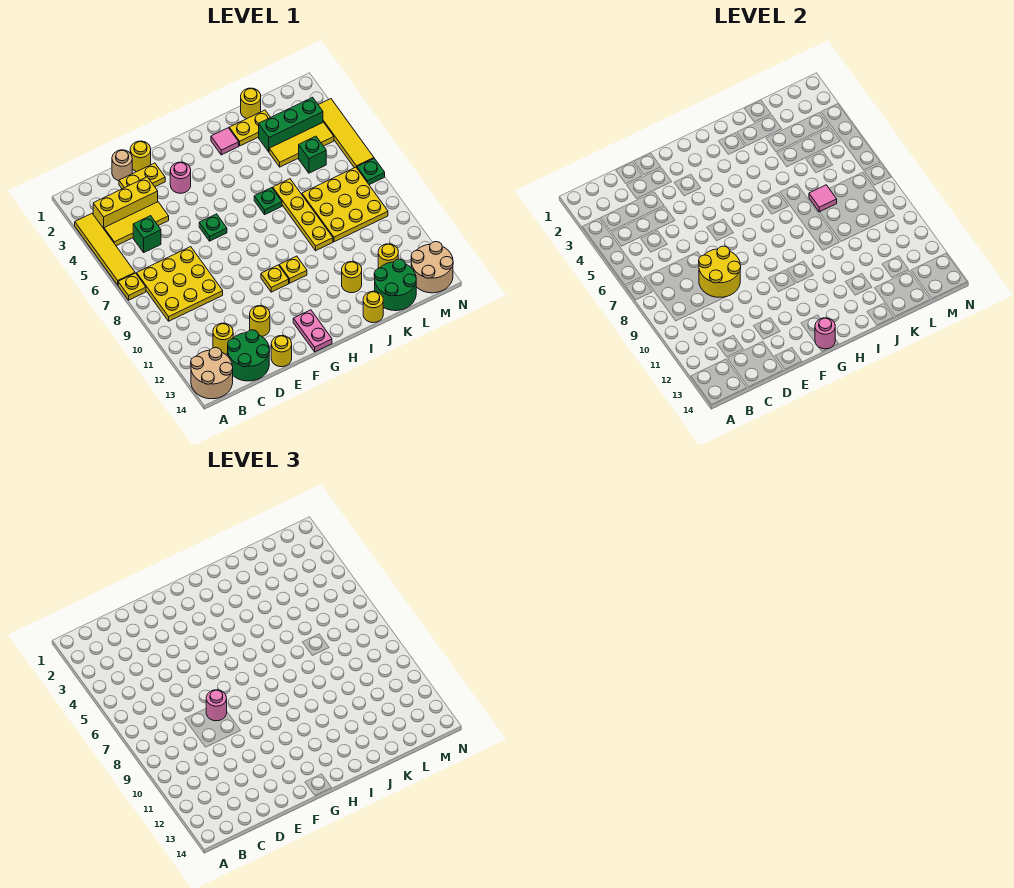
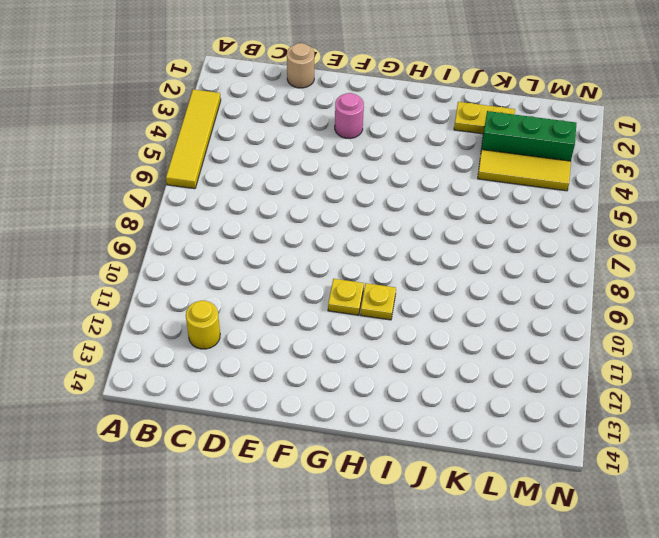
none -> yellow plate A7 level 1
none -> tan round brick A13:B14 level 1
none -> yellow brick B3:D3 level 1
none -> yellow tile B4:D4 level 1

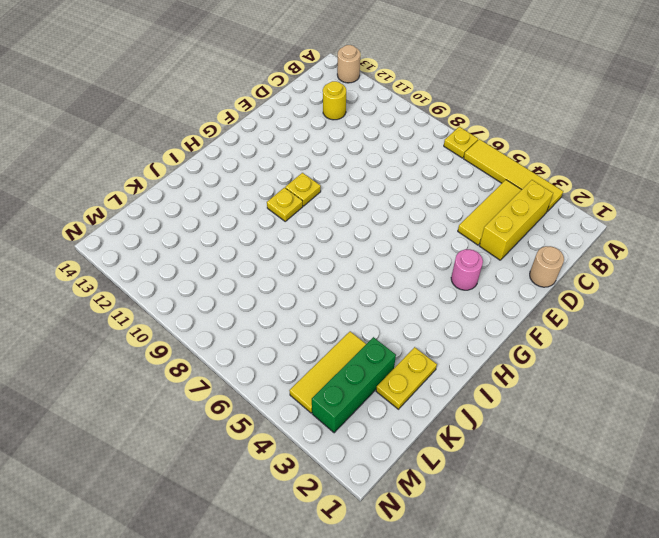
tan round brick A13 level 1 -> tan round brick A13:B14 level 1
none -> yellow plate B7:D9 level 1
none -> green brick C5 level 1
none -> green round brick C13:D14 level 1
none -> yellow plate D2:E2 level 1

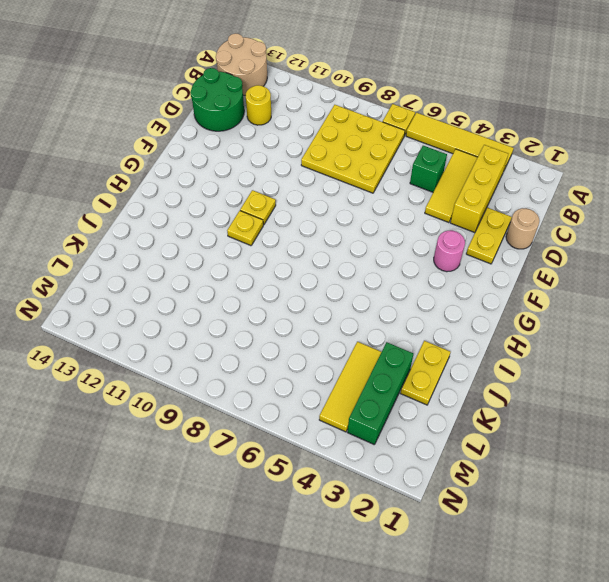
none -> yellow round brick E1 level 1
none -> yellow round brick E12 level 1
none -> yellow round brick E14 level 1
none -> green plate F6 level 1

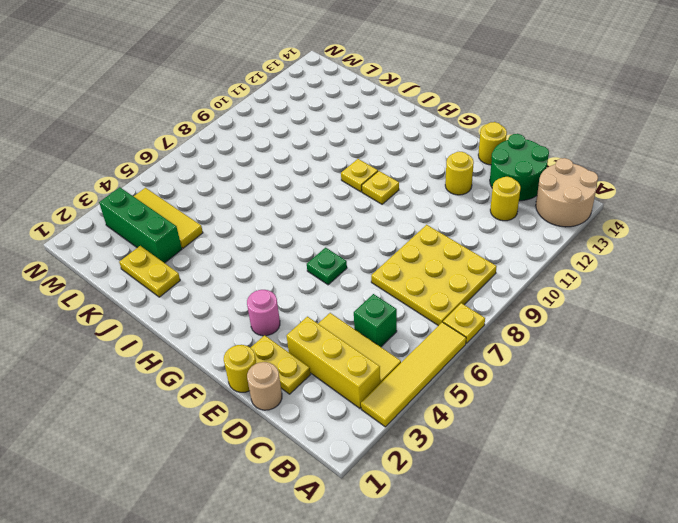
none -> pink plate G13:G14 level 1
none -> pink tile I2 level 1
none -> green plate I6 level 1
none -> yellow plate J6:J9 level 1

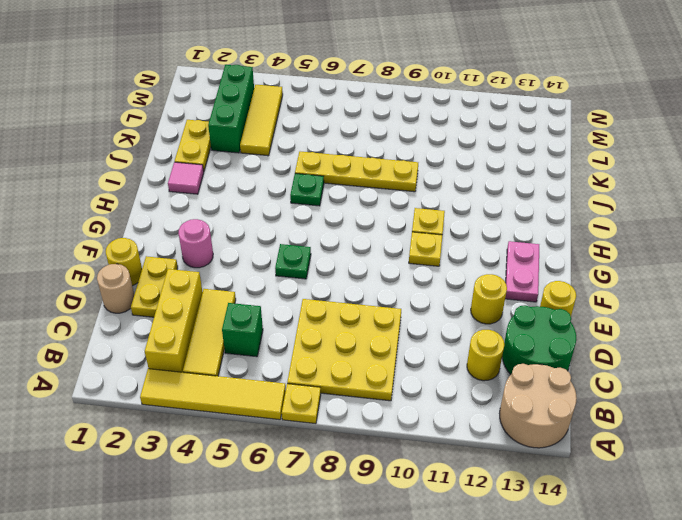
pink plate F13:G13 level 1 -> pink plate G13:G14 level 1
none -> yellow round brick J12 level 1
none -> yellow round brick J14 level 1
none -> yellow round brick K1 level 1
none -> yellow plate K7:M9 level 1

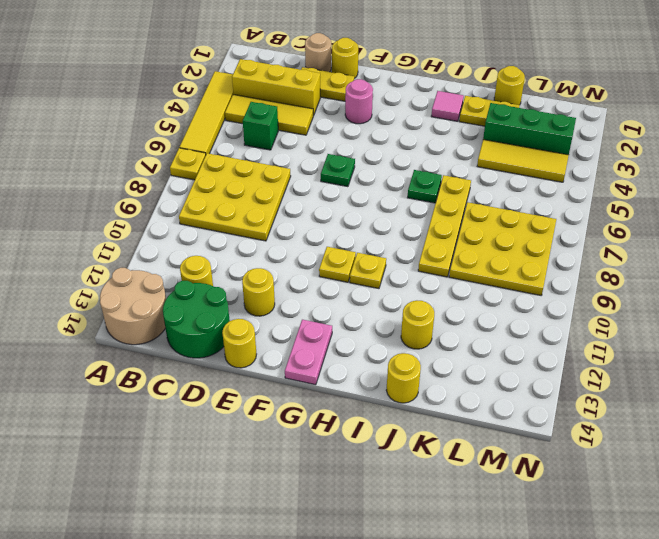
none -> green round brick K13:L14 level 1
none -> green brick L5 level 1
none -> yellow round brick L12 level 1
none -> tan round brick M13:N14 level 1

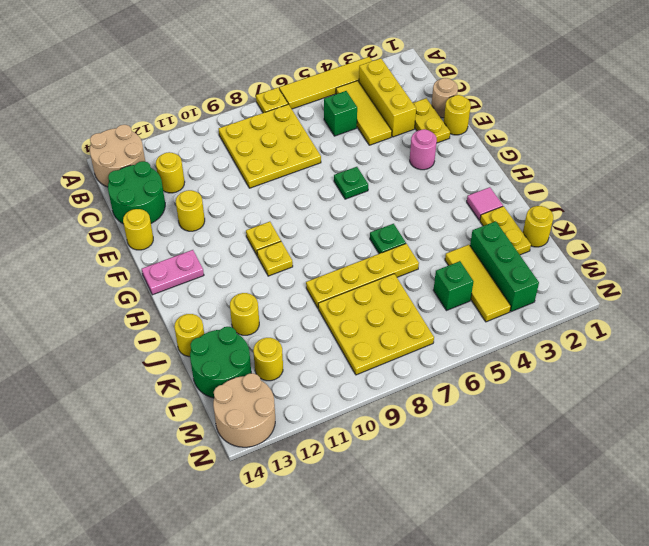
none -> yellow tile N3:N6 level 1
none -> green plate N7 level 1
none -> yellow round brick D8:E9 level 2
none -> pink round brick G14 level 2

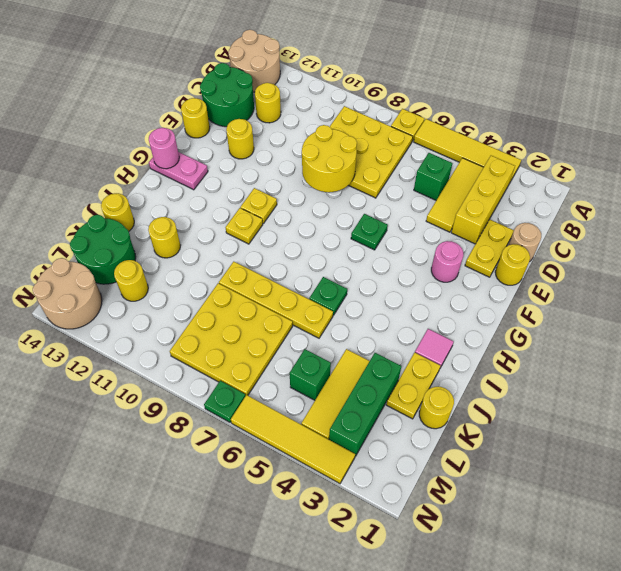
none -> pink tile K7 level 2
none -> pink round brick E8 level 3

